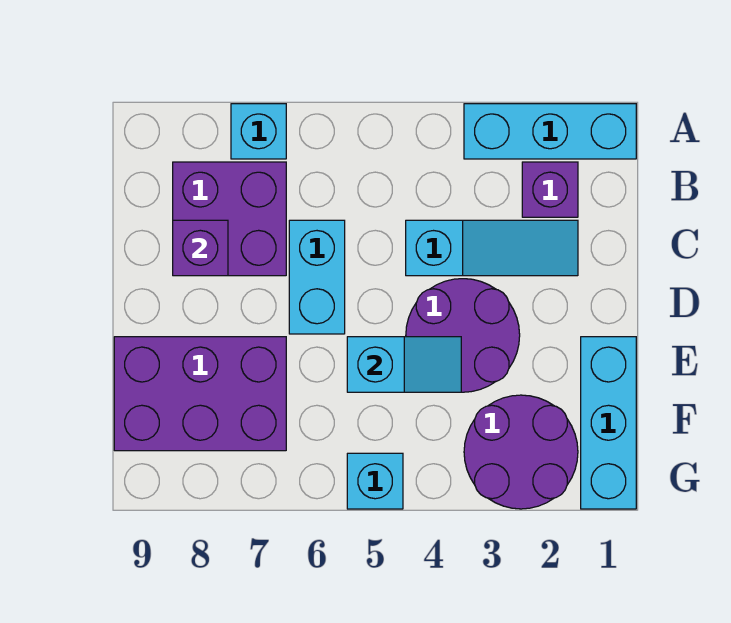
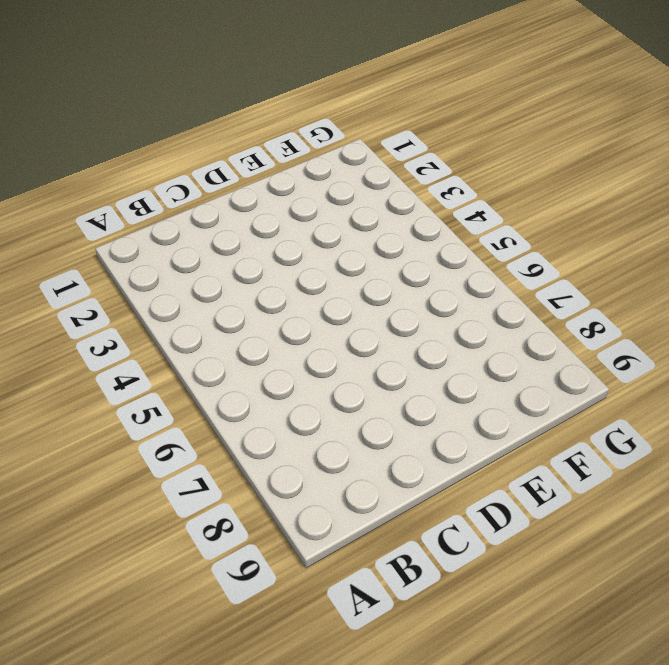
none -> cyan brick A1:A3 level 1
none -> cyan brick A7 level 1
none -> purple brick B2 level 1

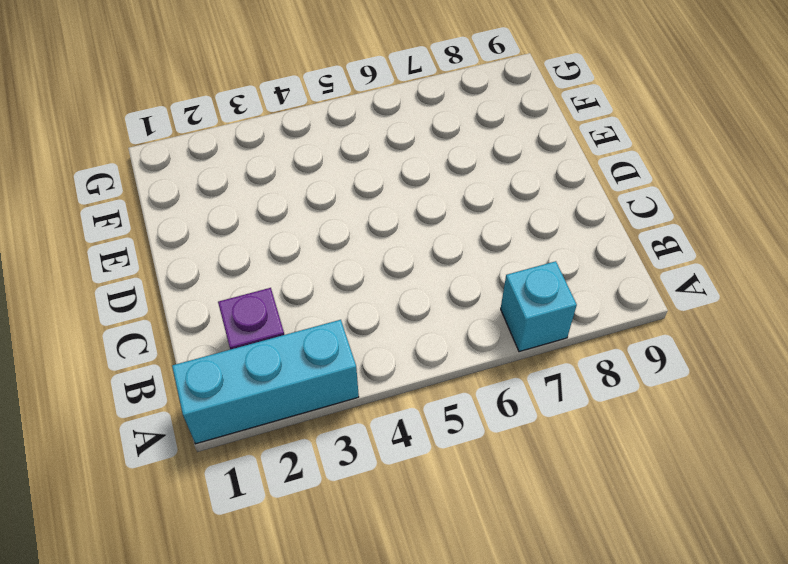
none -> purple brick B7:C8 level 1
none -> cyan slope C2:C4 level 1 top 4
none -> cyan brick C6:D6 level 1

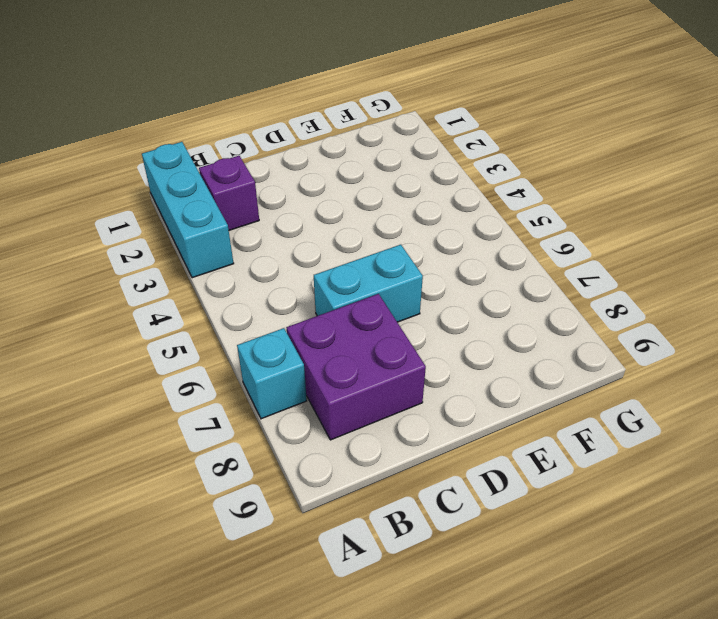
none -> cyan slope C2:C4 level 1 top 4
none -> purple round brick D3:E4 level 1
none -> cyan brick E1:G1 level 1

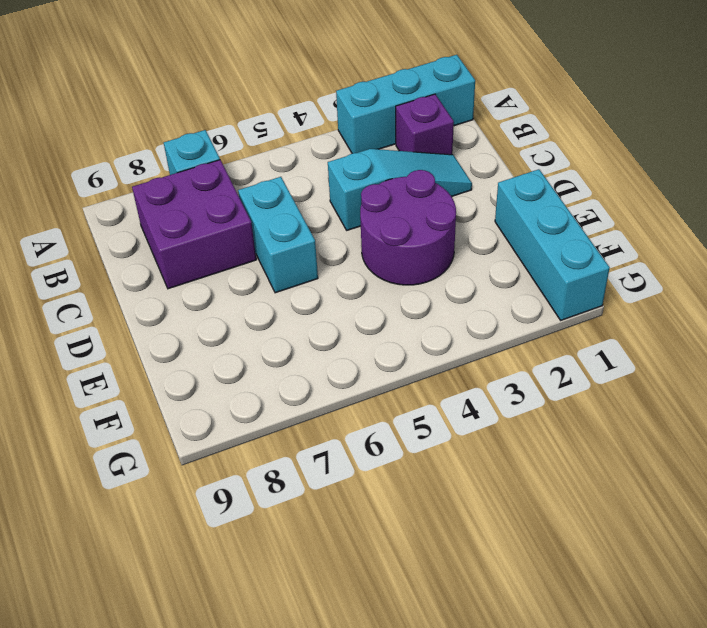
none -> purple brick E7:F9 level 1
none -> purple round brick F2:G3 level 1
none -> cyan brick G5 level 1

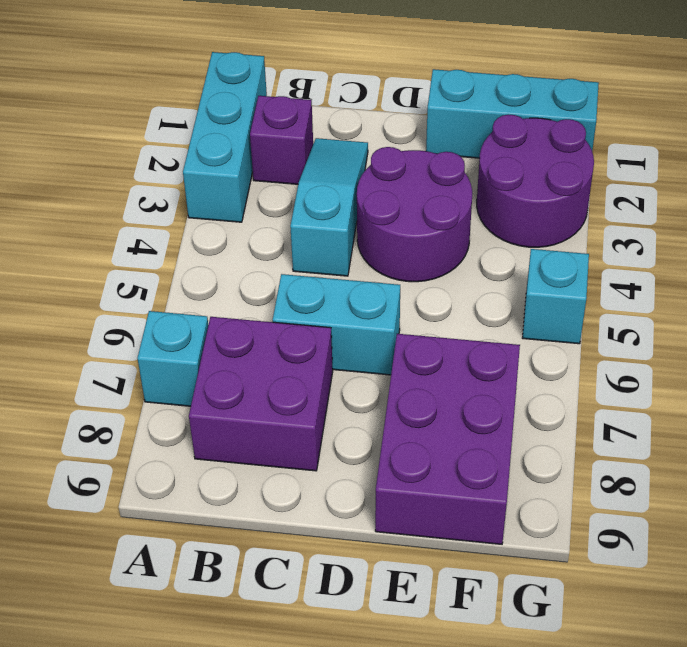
none -> purple brick C8 level 2
none -> cyan slope E4:E5 level 2 top 5

